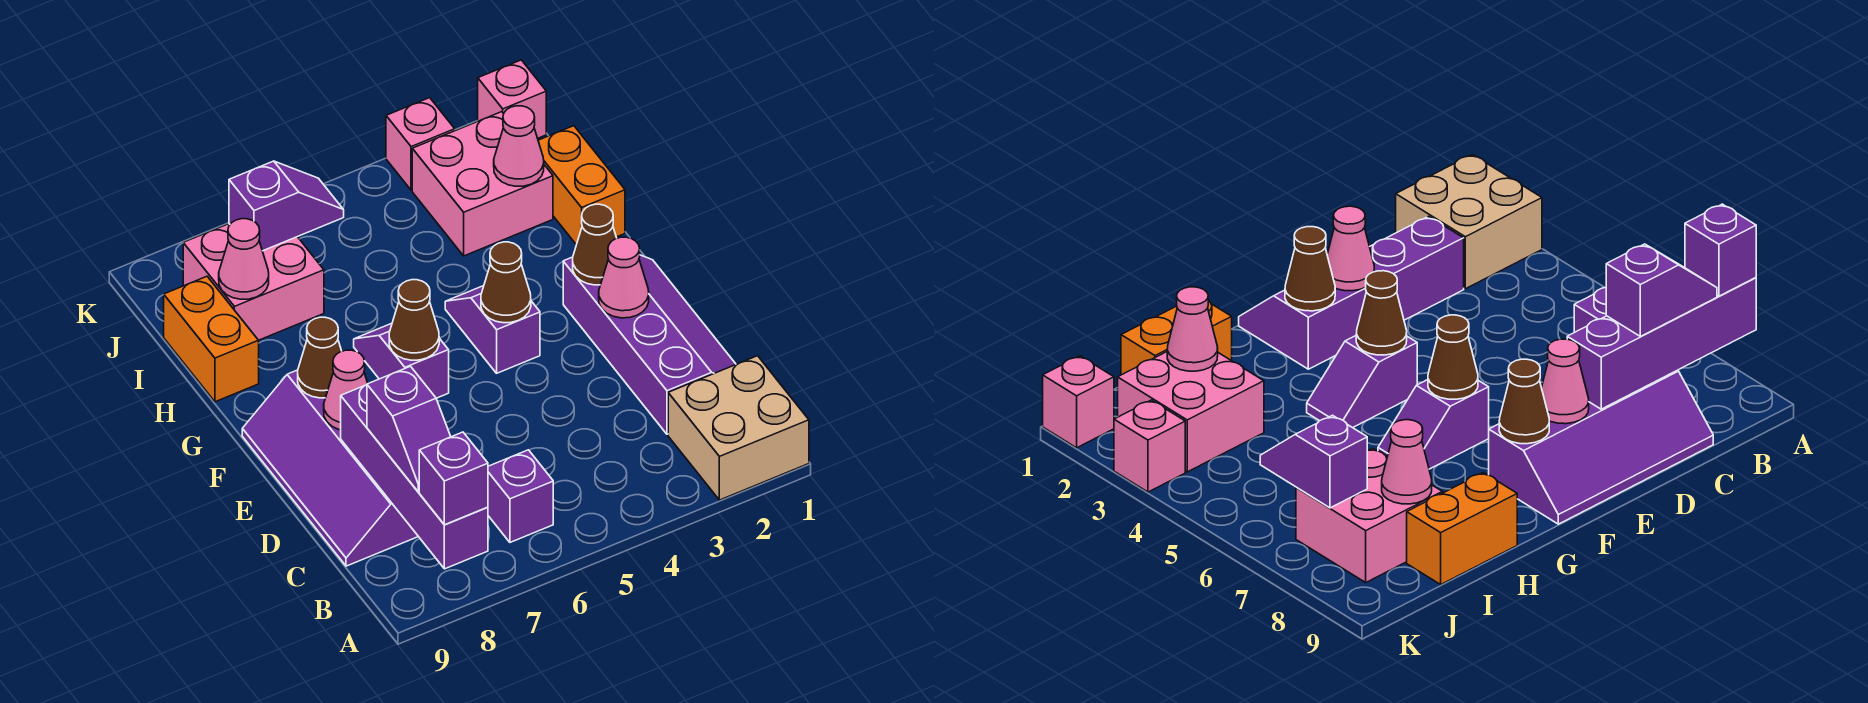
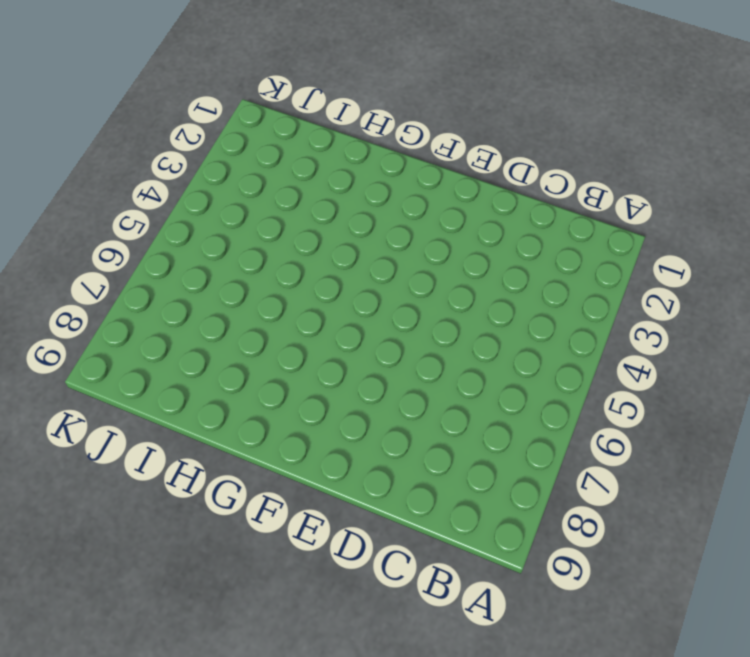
none -> tan brick A1:B2 level 1
none -> purple brick B6 level 1
none -> purple slope C1:F2 level 1 top 2

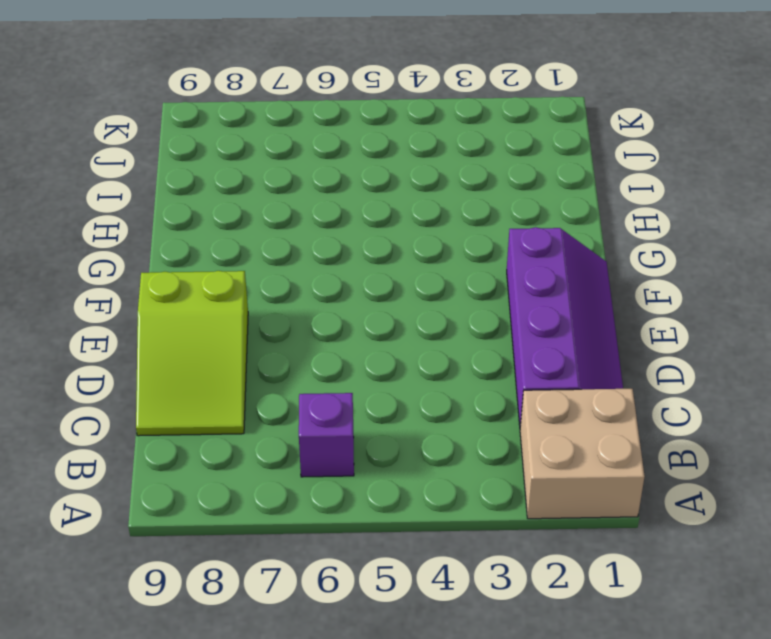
lime slope C8:E9 level 1 top E -> purple slope C8:F9 level 1 top 8
none -> purple slope F4:G4 level 1 top F
none -> purple slope F6:G6 level 1 top F
none -> orange brick H1:I1 level 1

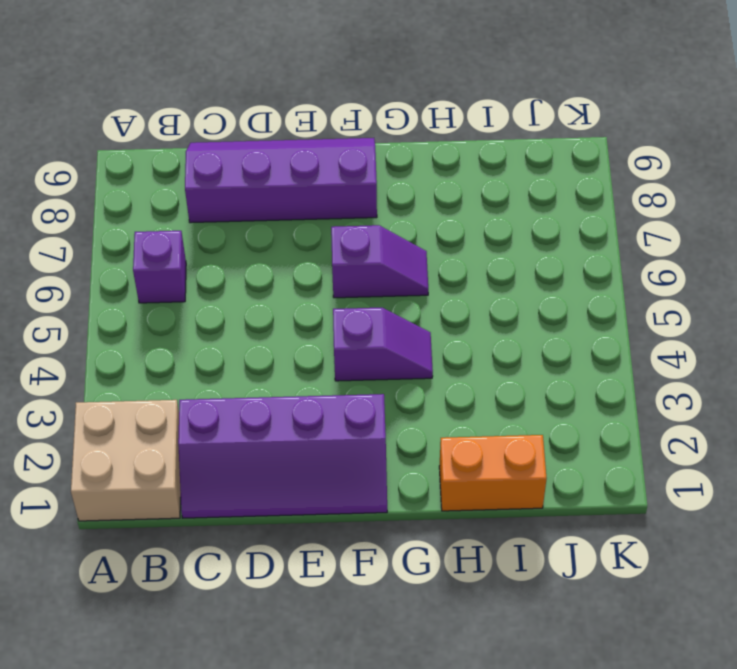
none -> orange brick H9:I9 level 1
none -> pink brick I2:J3 level 1
none -> pink brick I7:J8 level 1

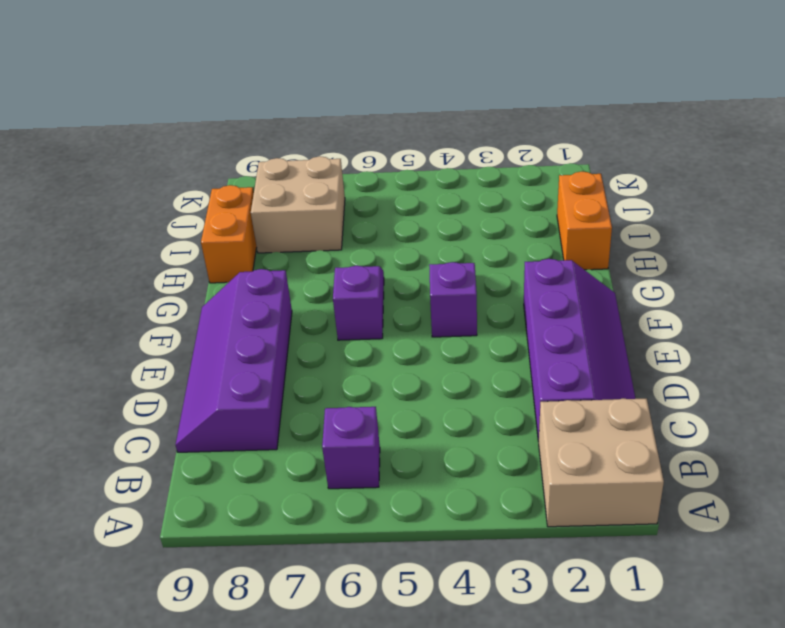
tan brick I7:J8 level 1 -> pink brick I7:J8 level 1
none -> pink brick I2:J3 level 1
none -> pink brick K1 level 1
none -> pink brick K3 level 1

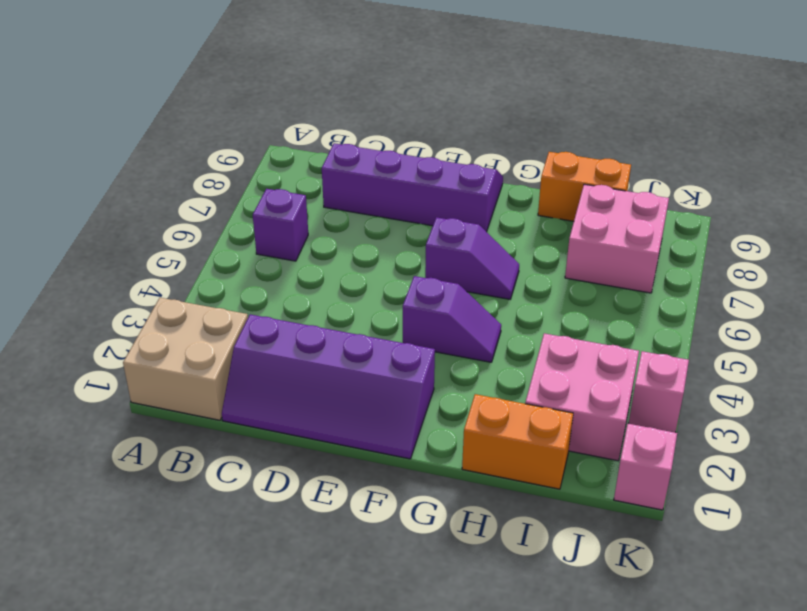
none -> purple brick A8:D8 level 2
none -> pink cone E2 level 2
none -> pink cone E8 level 2

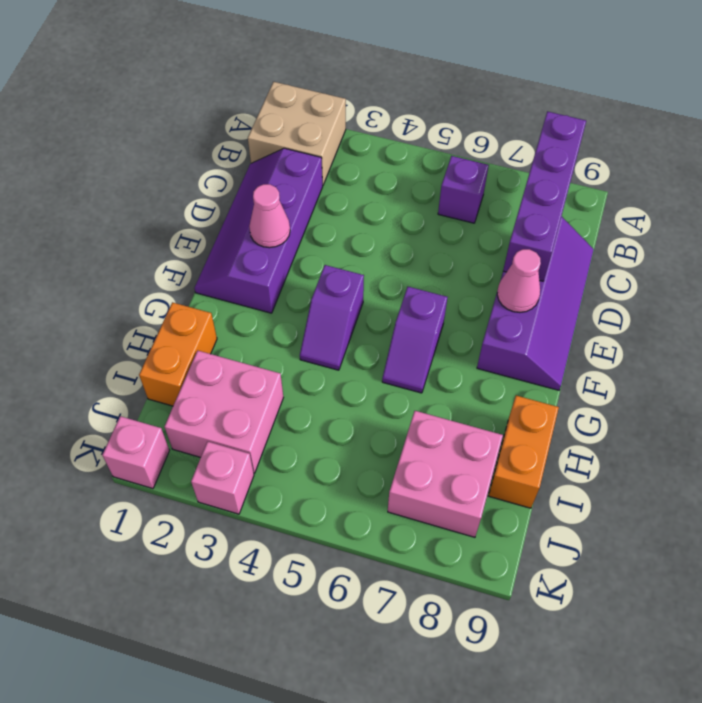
none -> brown cone F2 level 2
none -> brown cone F4 level 2
none -> brown cone F6 level 2

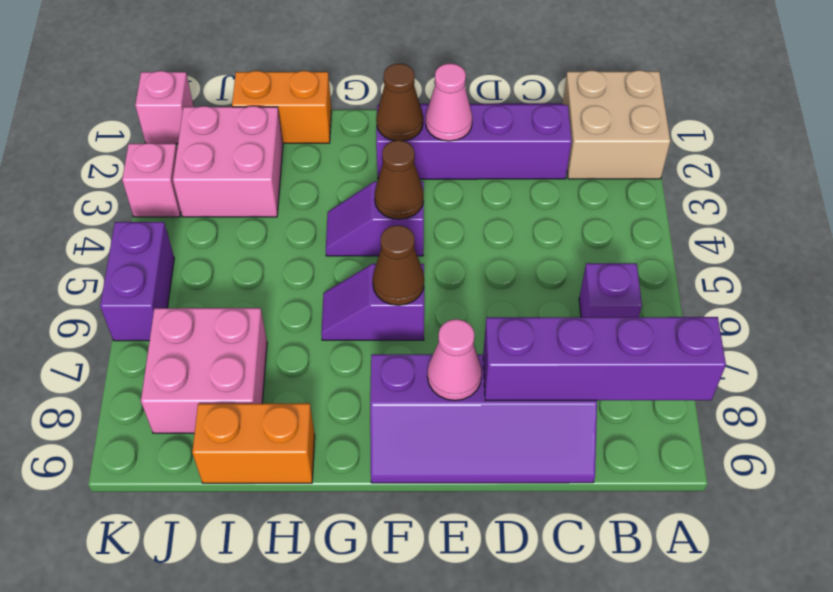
purple brick K5:K6 level 1 -> none
none -> brown cone F8 level 2
none -> pink cone I2 level 2
none -> pink cone I8 level 2

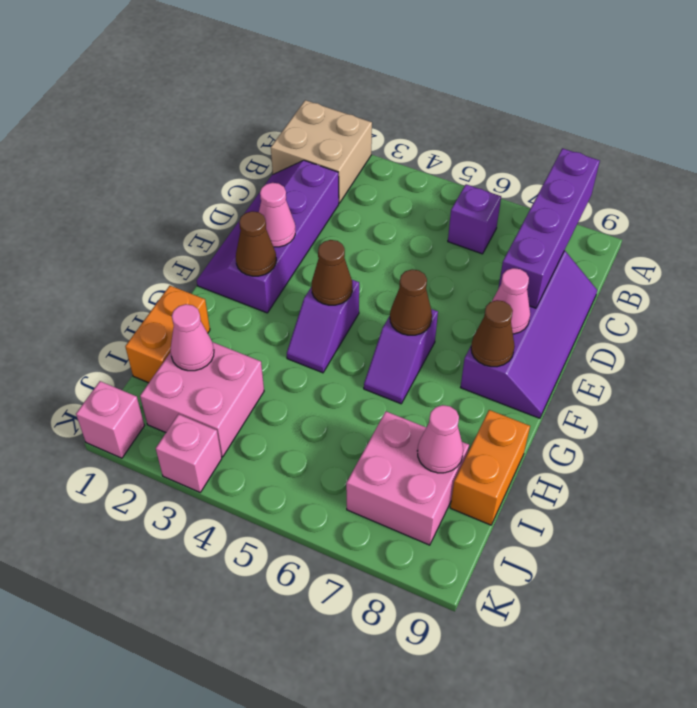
none -> purple slope J6:J7 level 2 top 7
none -> purple brick A8 level 3
none -> purple slope B8:C8 level 3 top C

